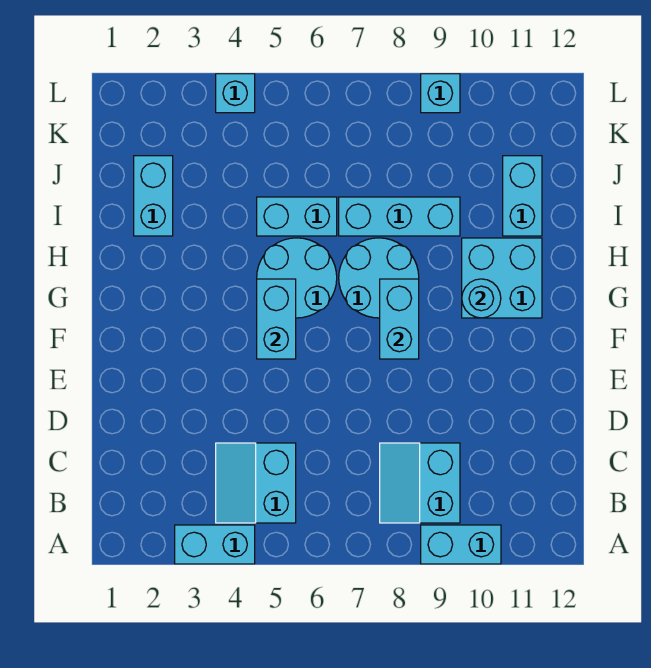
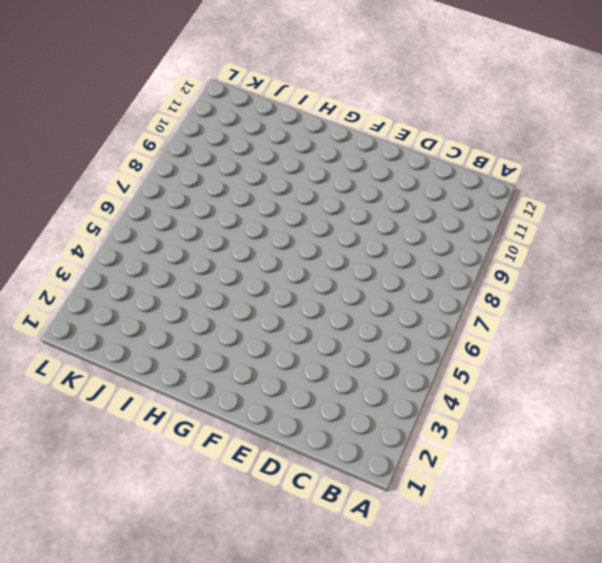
none -> cyan brick A3:A4 level 1
none -> cyan brick A9:A10 level 1
none -> cyan slope B4:C5 level 1 top 5

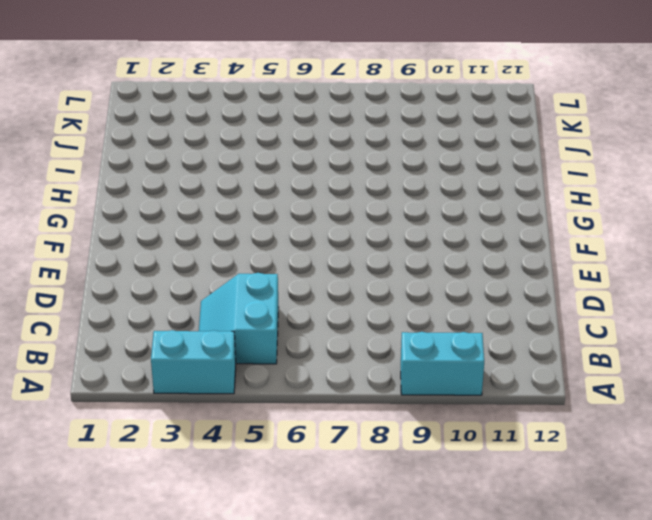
none -> cyan slope B8:C9 level 1 top 9
none -> cyan round brick G5:H6 level 1
none -> cyan round brick G7:H8 level 1

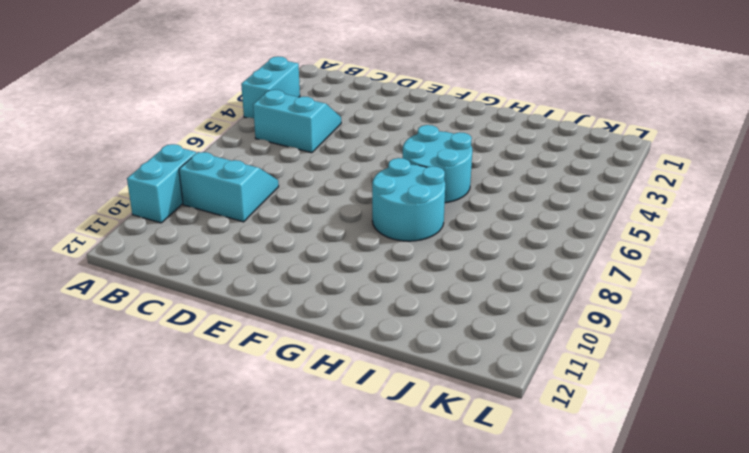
none -> cyan brick G10:H11 level 1
none -> cyan brick I2:J2 level 1
none -> cyan brick I5:I6 level 1

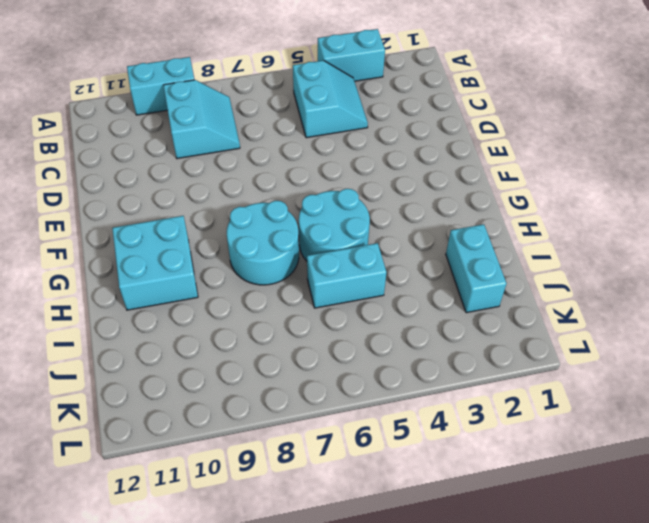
none -> cyan brick I7:I9 level 1
none -> cyan brick I11:J11 level 1
none -> cyan brick L4 level 1

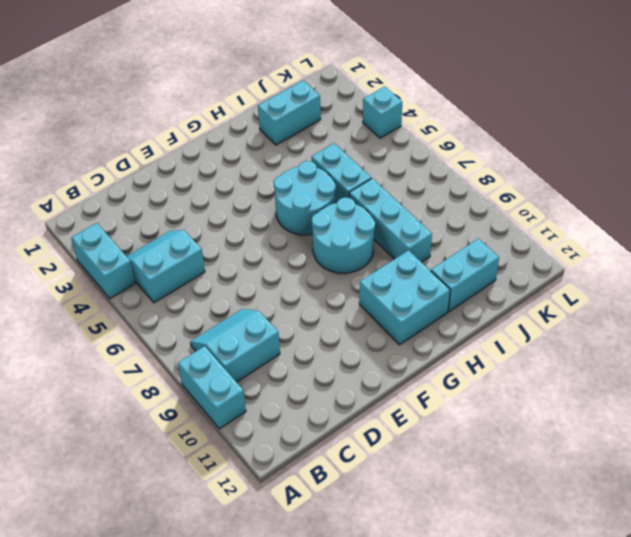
none -> cyan brick L9 level 1
none -> cyan brick F5:G5 level 2
none -> cyan brick F8:G8 level 2

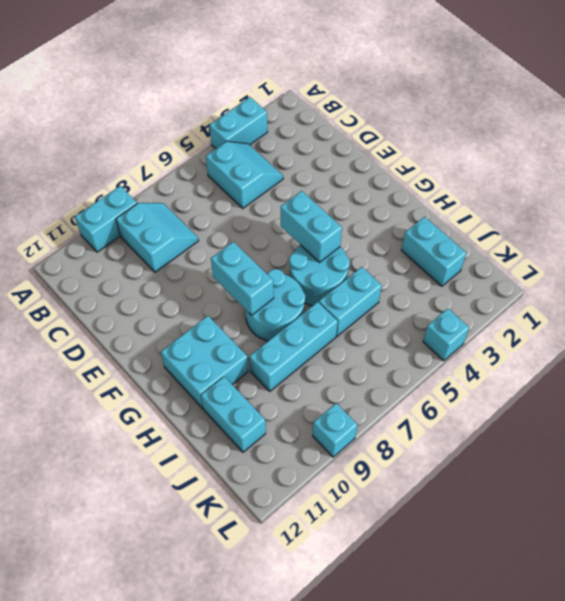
none -> cyan round brick G10 level 2

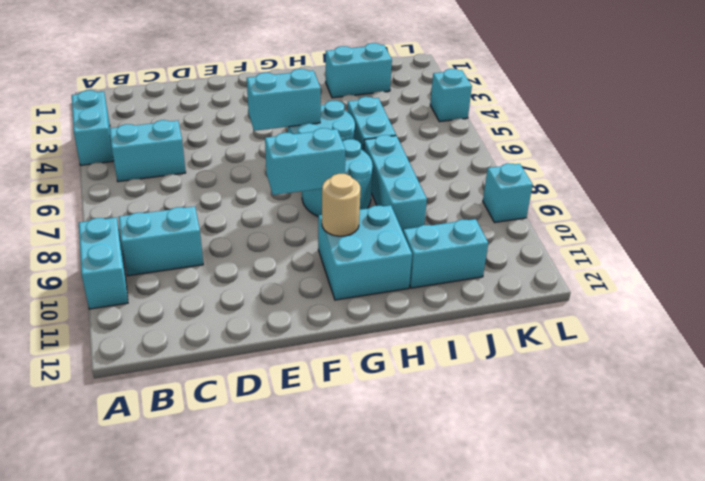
tan round brick G10 level 2 -> cyan round brick G10 level 2

